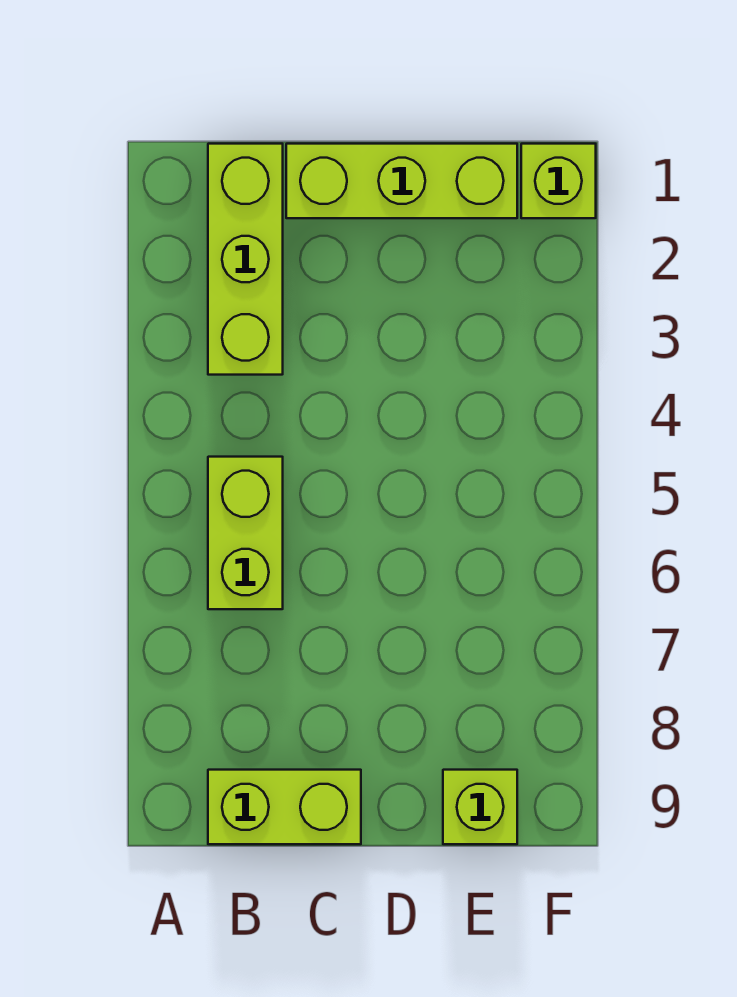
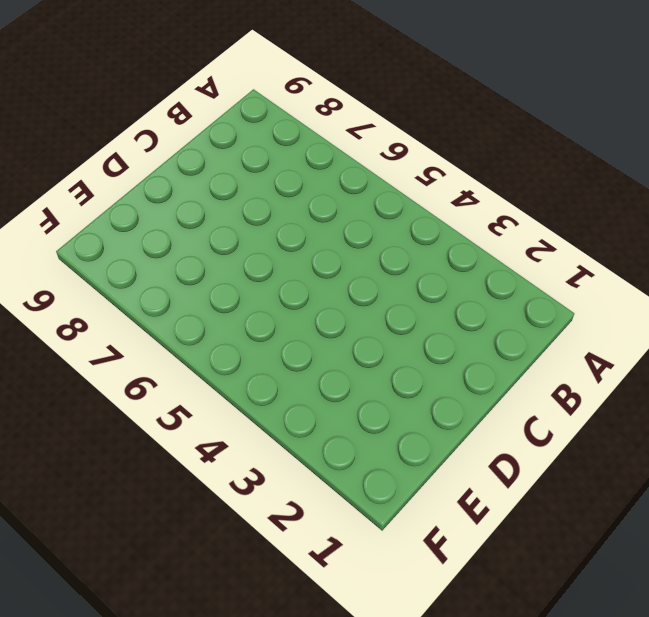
none -> lime brick B1:B3 level 1
none -> lime brick B5:B6 level 1

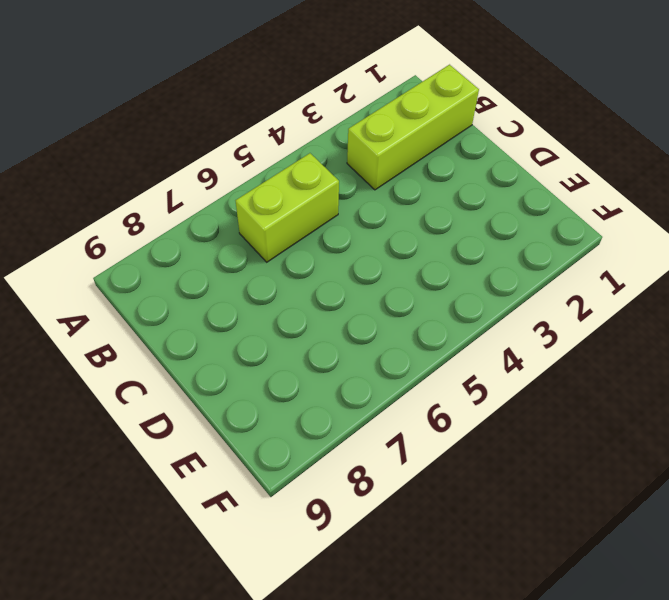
none -> lime brick B9:C9 level 1
none -> lime brick C1:E1 level 1

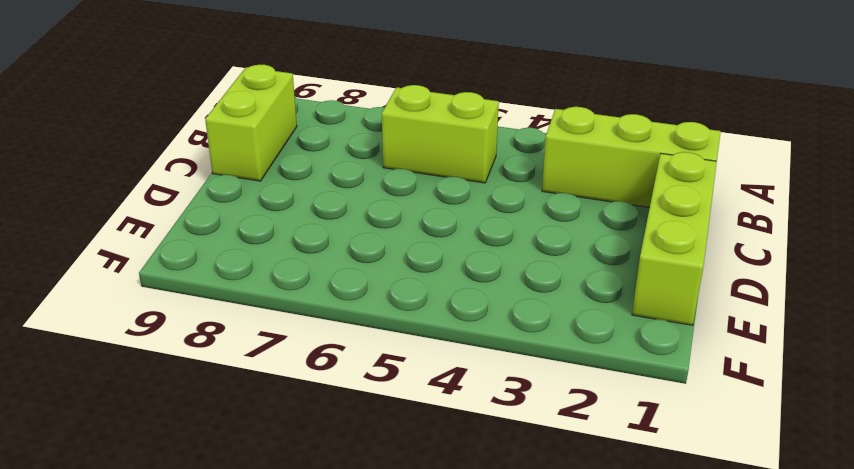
none -> lime brick E9 level 1
none -> lime brick F1 level 1

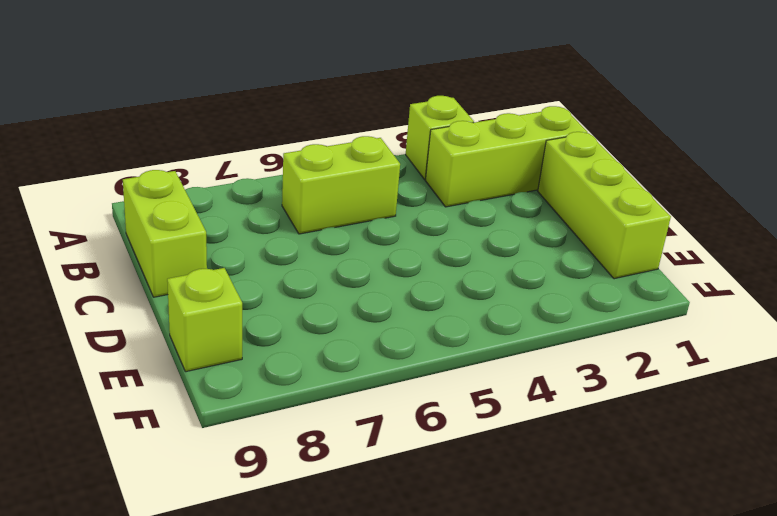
lime brick A3 level 1 -> lime brick F1 level 1

